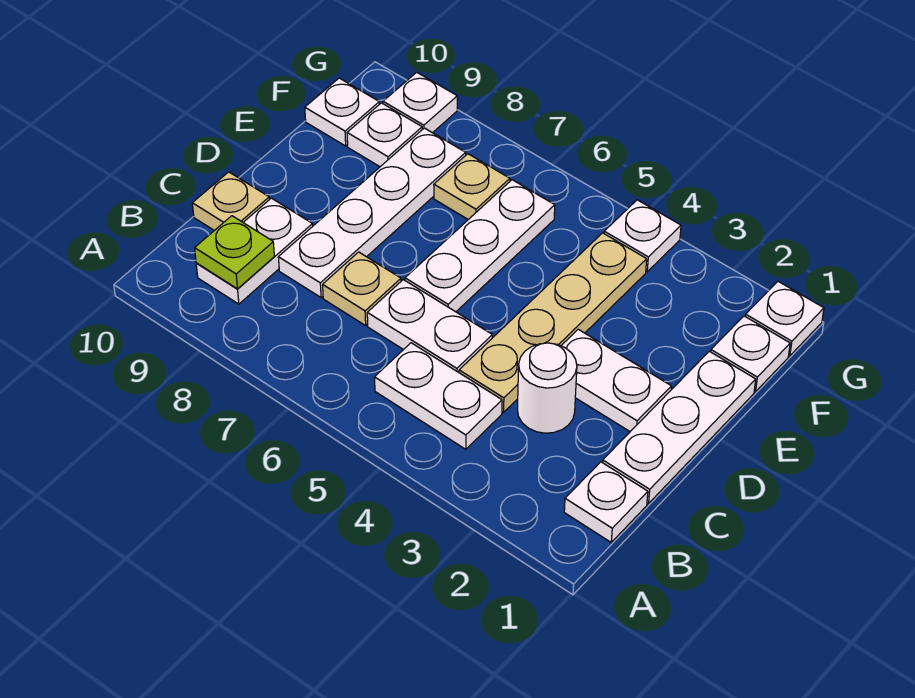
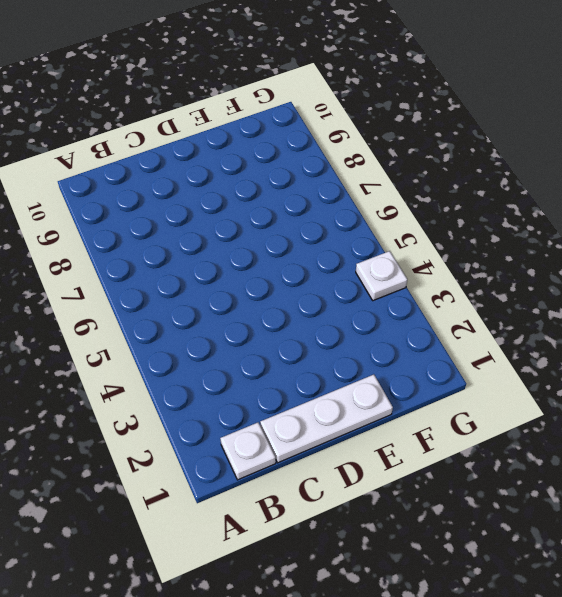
none -> white plate B4:B5 level 1
none -> white plate B9:C9 level 1
none -> white round brick C3 level 1

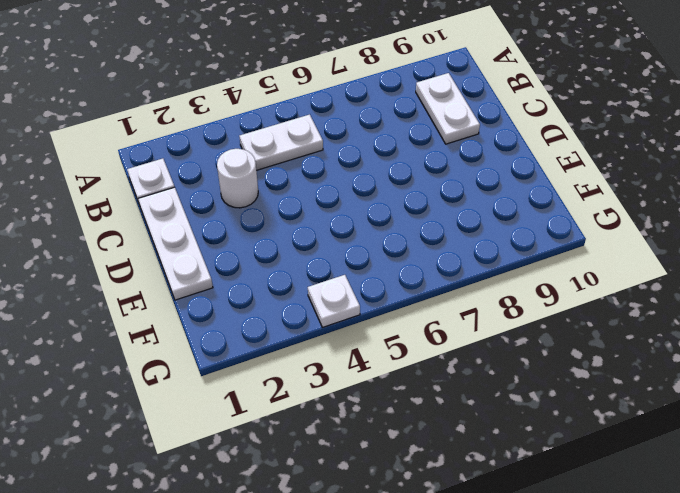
none -> tan plate C4:F4 level 1
none -> white plate C5:C6 level 1
none -> tan plate C7 level 1

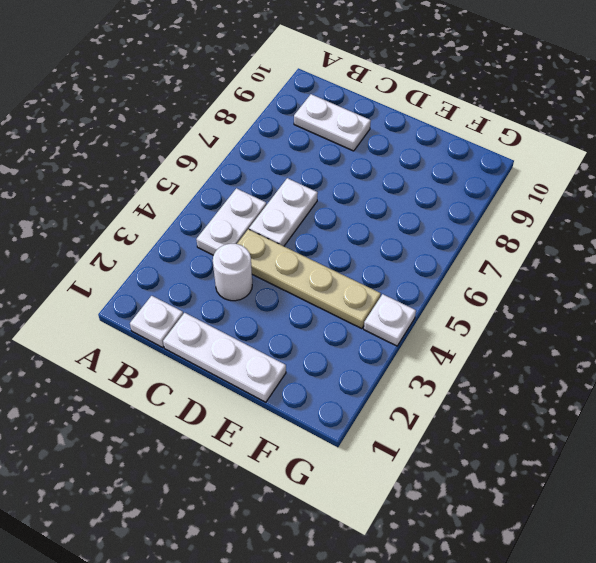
none -> tan plate C7 level 1
none -> white plate C8:F8 level 1
none -> tan plate C10 level 1

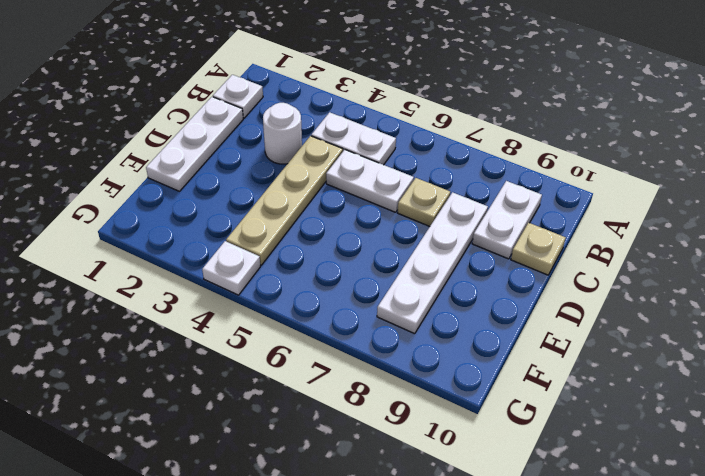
none -> white plate D2:D3 level 1
none -> white plate D6:F6 level 1
none -> white plate F1 level 1

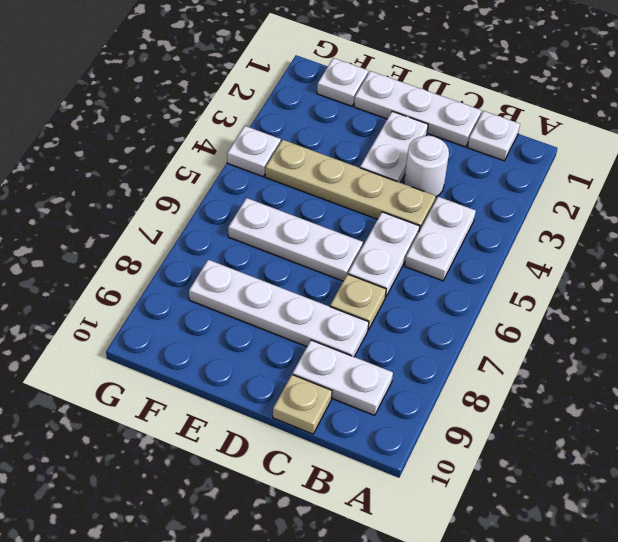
none -> tan plate F7 level 1
none -> white plate F9 level 1
none -> white plate F10 level 1

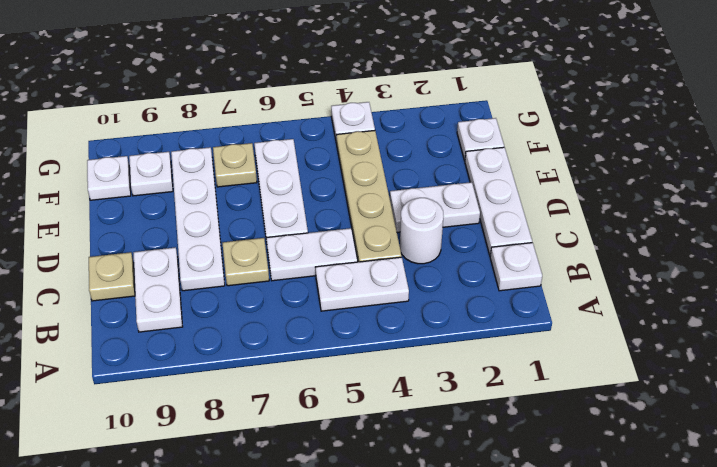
none -> white plate G1 level 1
none -> white plate G9 level 1
none -> lime plate B9 level 2

